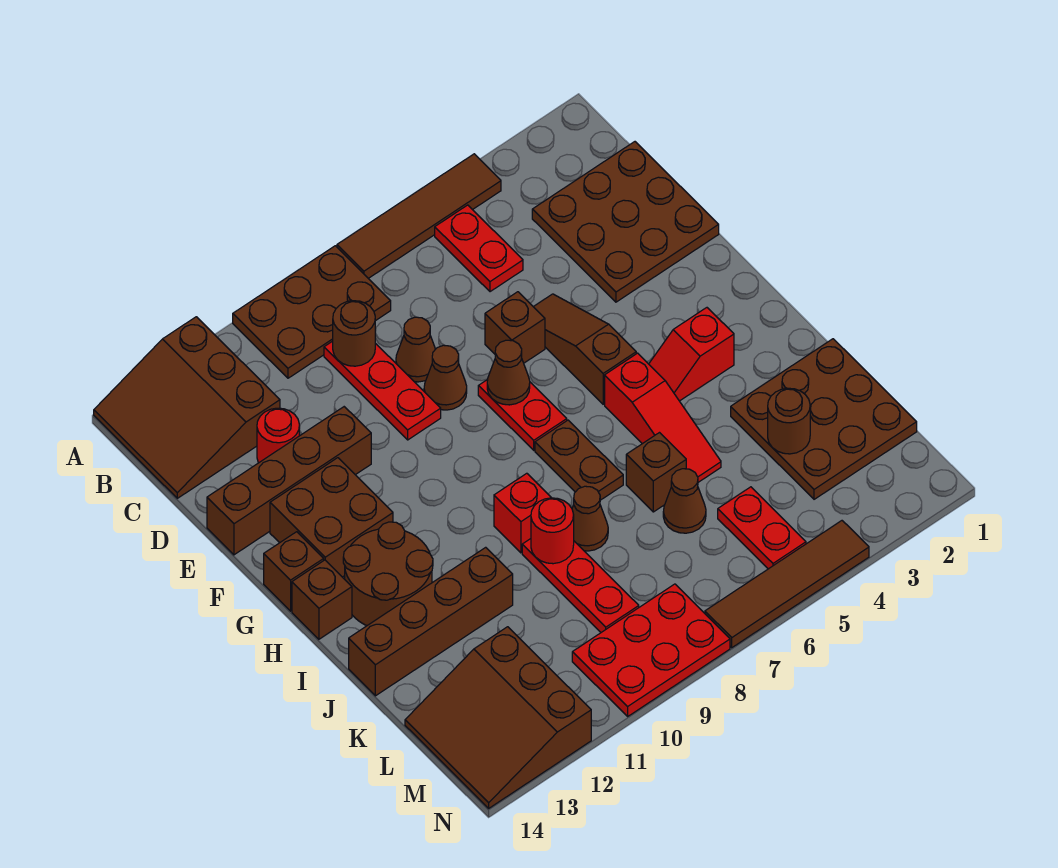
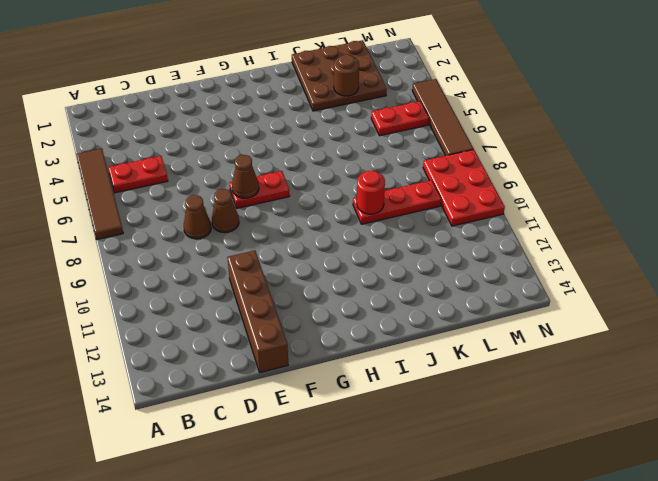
none -> brown plate A8:B10 level 1
none -> brown slope A12:C14 level 1 top 12
none -> brown plate C1:E3 level 1
none -> red plate C9:E9 level 1

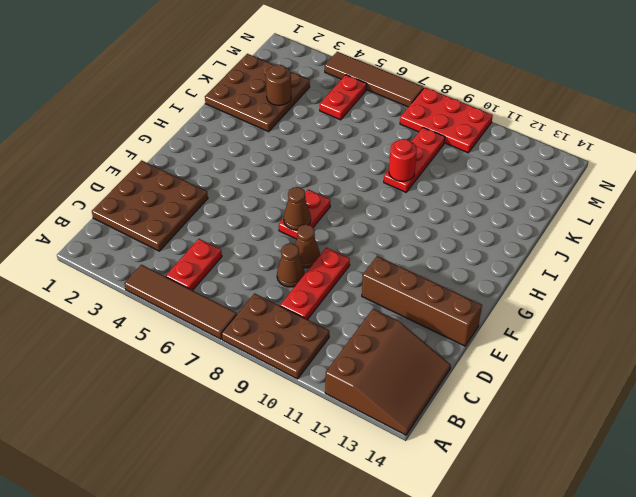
none -> red round brick D12 level 1
none -> brown slope E5:G5 level 1 top G
none -> brown brick E6 level 1
none -> brown brick F12:G13 level 1

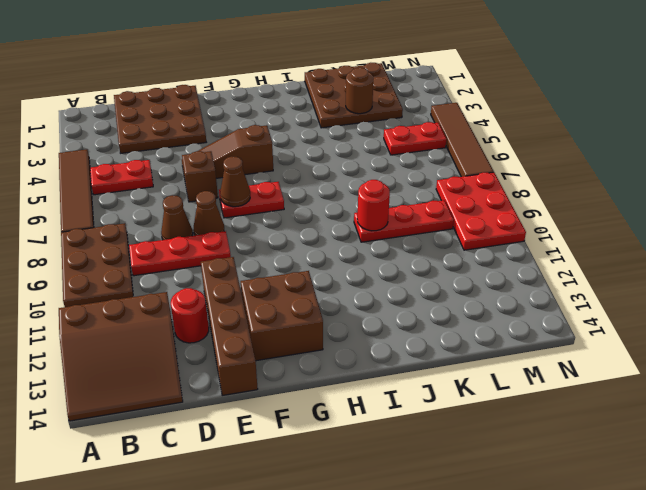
none -> brown brick G14 level 1
none -> red slope H3:H4 level 1 top 3
none -> red slope H5:J5 level 1 top H
none -> brown plate H7:I7 level 1

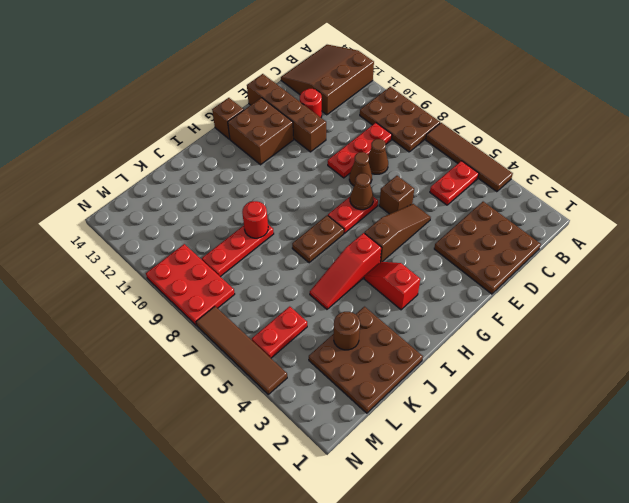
none -> brown round brick H12:I13 level 1
none -> brown brick H14 level 1
none -> red brick I9 level 1
none -> brown brick J6 level 1

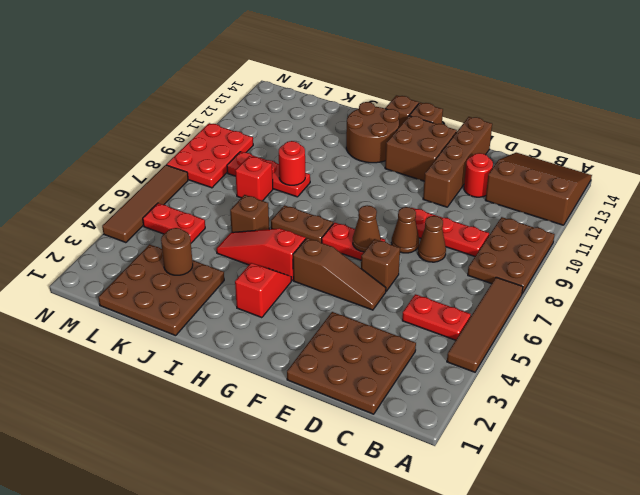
red brick K8 level 1 -> red brick I9 level 1
none -> brown cone J8 level 1
none -> brown brick J11:J14 level 1
none -> brown cone K6 level 1
none -> brown slope L12:N14 level 1 top 12

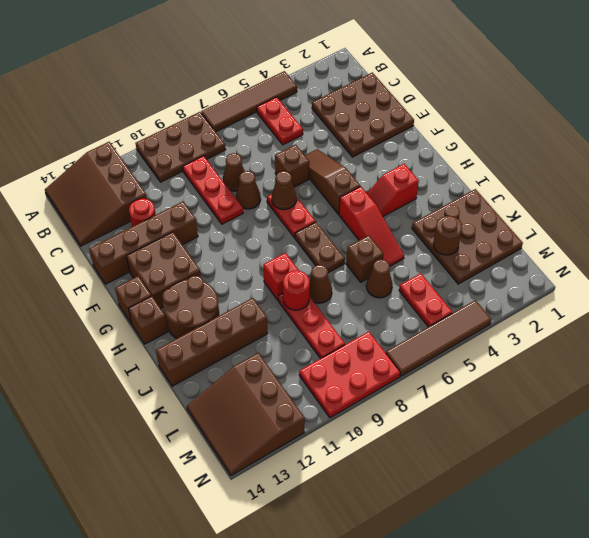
none -> brown round brick C9 level 2

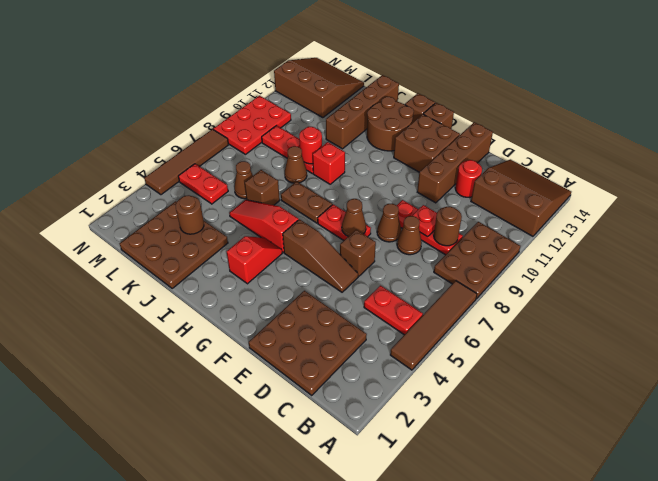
red plate D9 level 2 -> none

